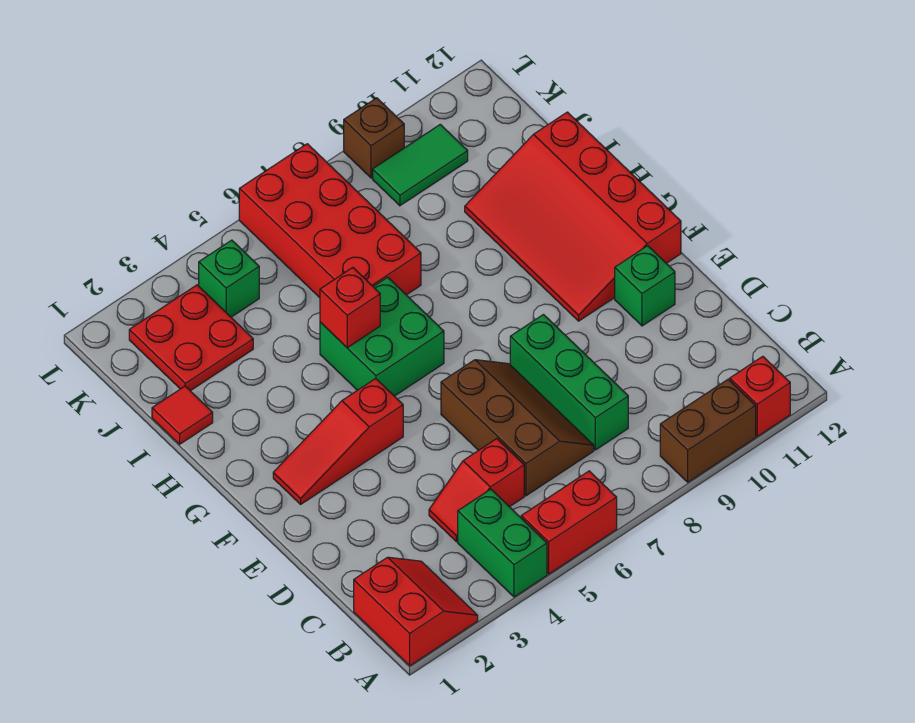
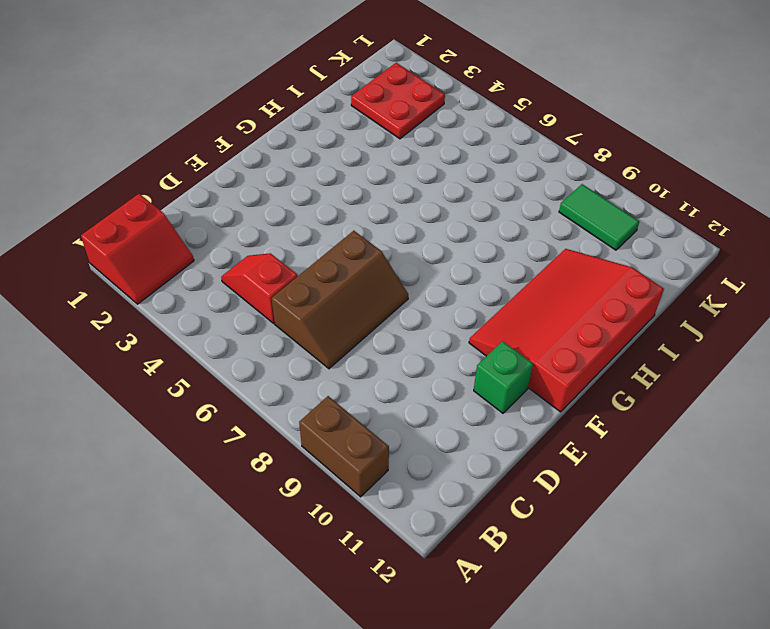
none -> green brick A4:B4 level 1
none -> red brick A5:A6 level 1
none -> red brick A11 level 1

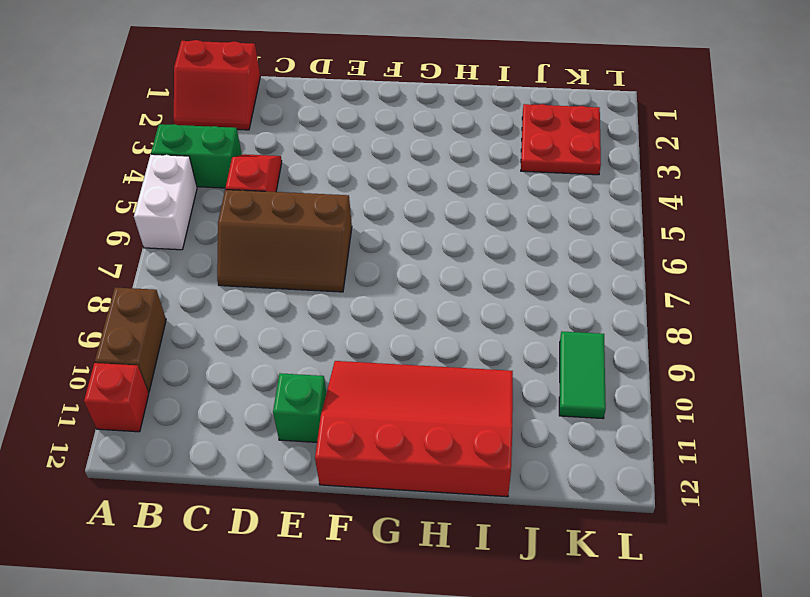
white brick A5:A6 level 1 -> red brick A5:A6 level 1
none -> green brick C8:E8 level 1
none -> red slope F2:F4 level 1 top 4
none -> green brick G5:H6 level 1

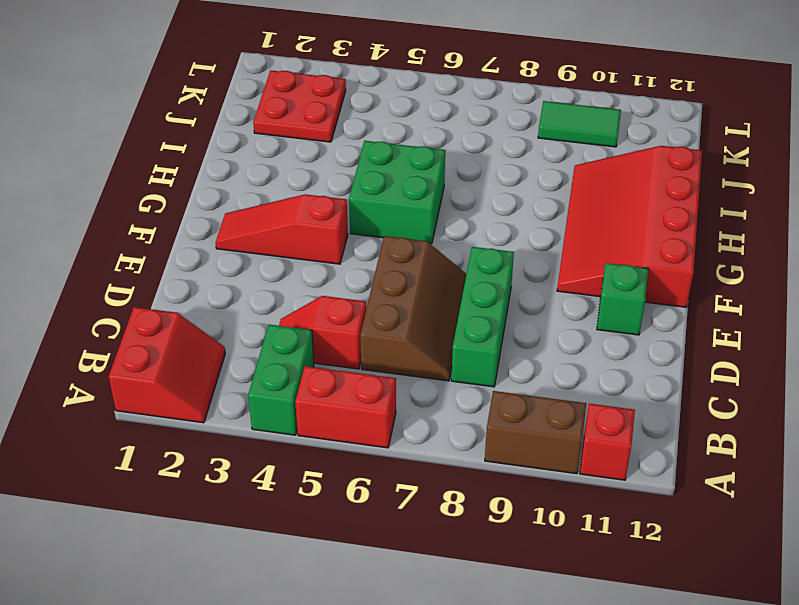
none -> red tile I1 level 1
none -> red brick I6:L7 level 1
none -> green brick K4 level 1

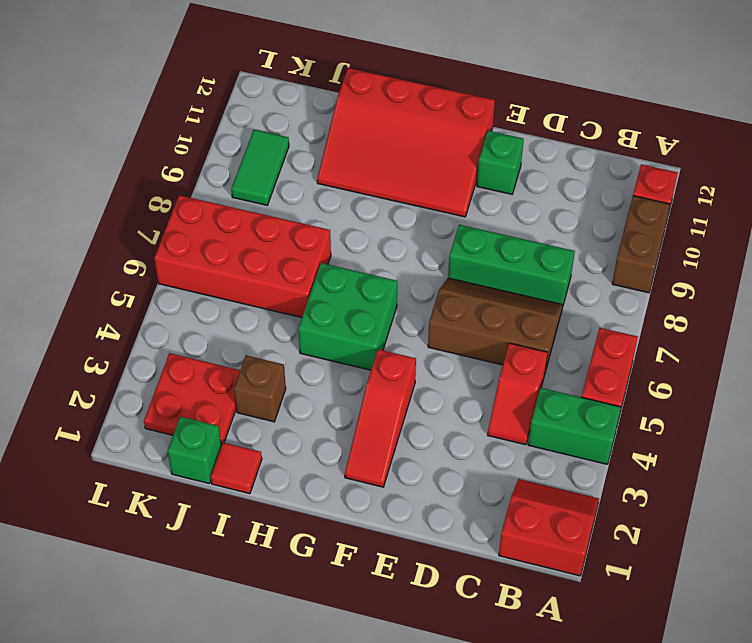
brown brick I3 level 1 -> brown brick L9 level 1
green brick J1 level 1 -> green brick K4 level 1
none -> red brick H5 level 2

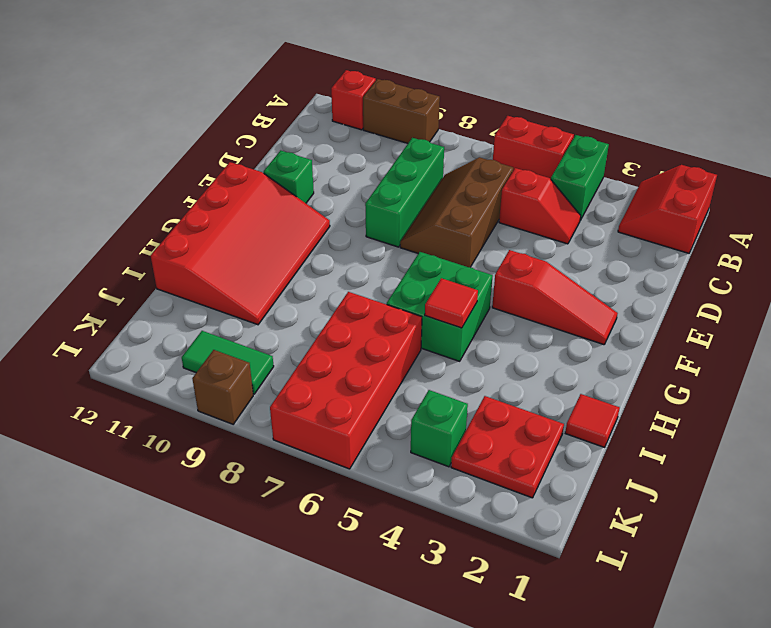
red tile H5 level 2 -> red brick H5 level 2

